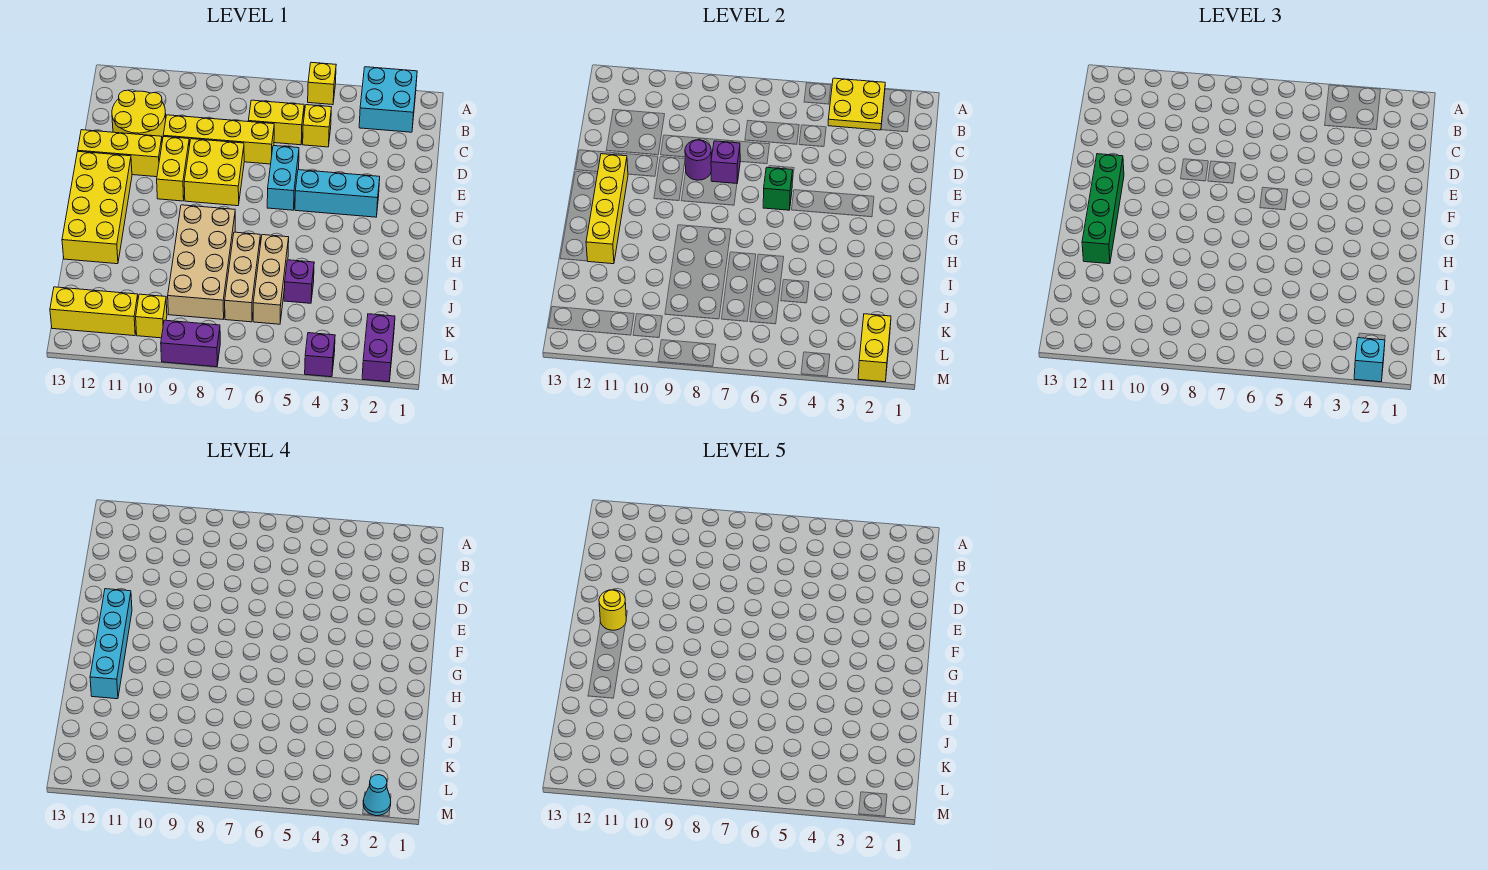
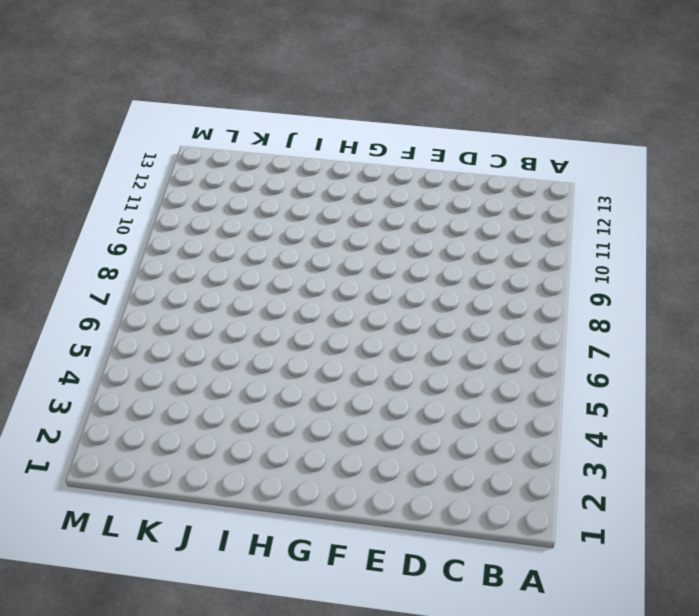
none -> cyan brick A2:B3 level 1
none -> yellow brick A5 level 1
none -> yellow brick C5 level 1
none -> yellow brick C6:C7 level 1

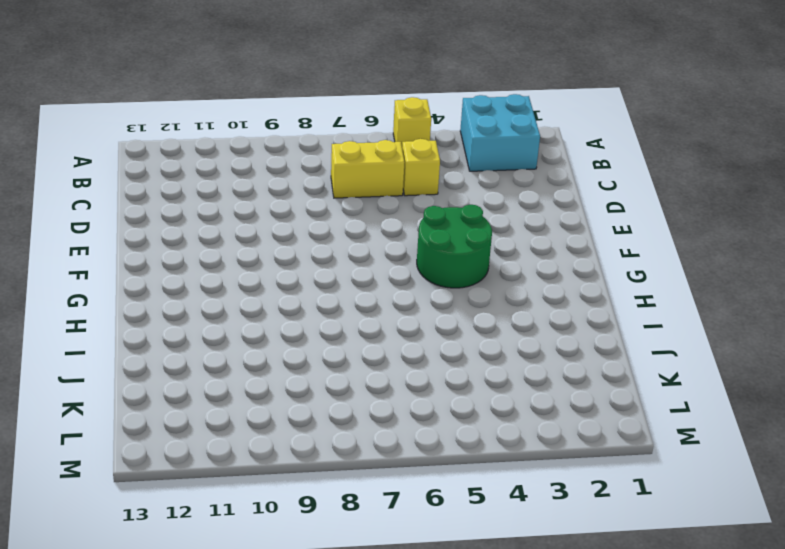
green round brick F4:G5 level 1 -> cyan brick F3:F5 level 1
none -> yellow round brick C11:D12 level 1
none -> yellow brick D7:D10 level 1
none -> cyan brick E6:F6 level 1
none -> yellow brick E8:F9 level 1

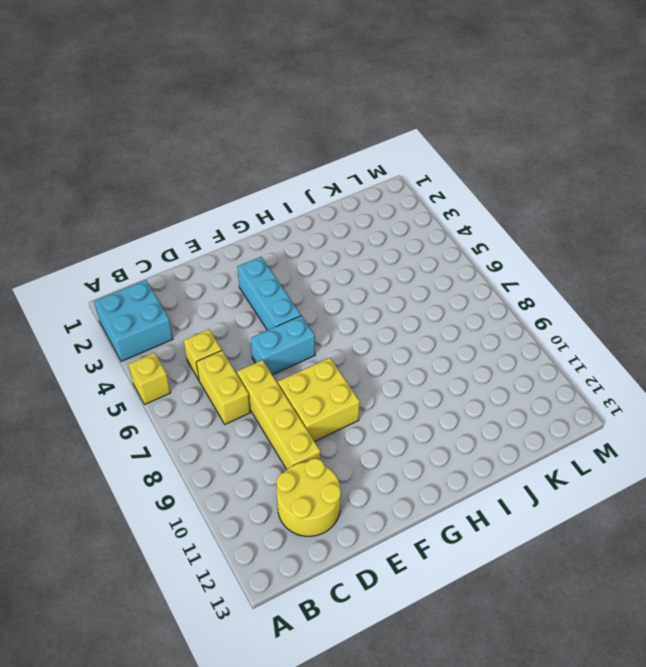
none -> yellow brick E10:F10 level 1
none -> yellow brick E11:E13 level 1
none -> yellow brick F12:I13 level 1
none -> tan brick H8:K9 level 1

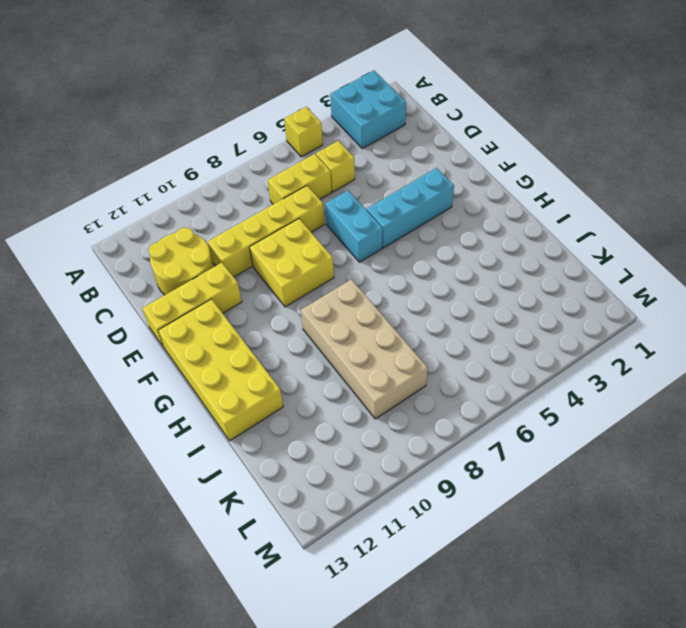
none -> yellow brick E10:F10 level 1
none -> tan brick I6:K6 level 1
none -> tan brick I7:K7 level 1
none -> purple brick J5 level 1

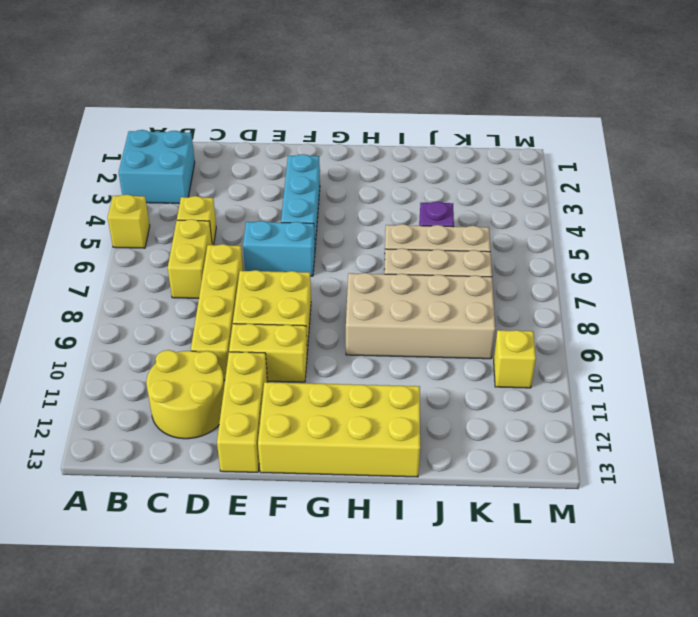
none -> purple brick L2:M2 level 1
none -> yellow brick L11:L13 level 1
none -> purple brick M4 level 1
none -> purple brick M8:M9 level 1

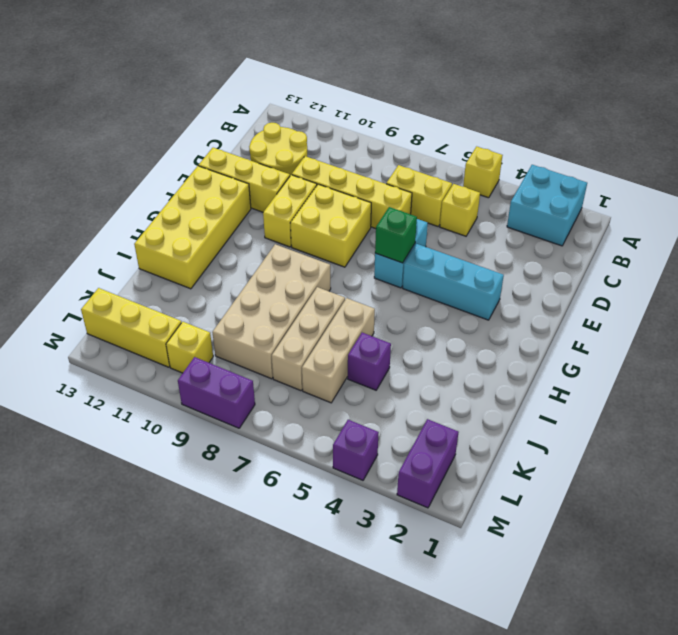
none -> yellow plate A3:B4 level 2
none -> purple brick E8 level 2
none -> purple round brick E9 level 2
none -> yellow brick F12:I12 level 2

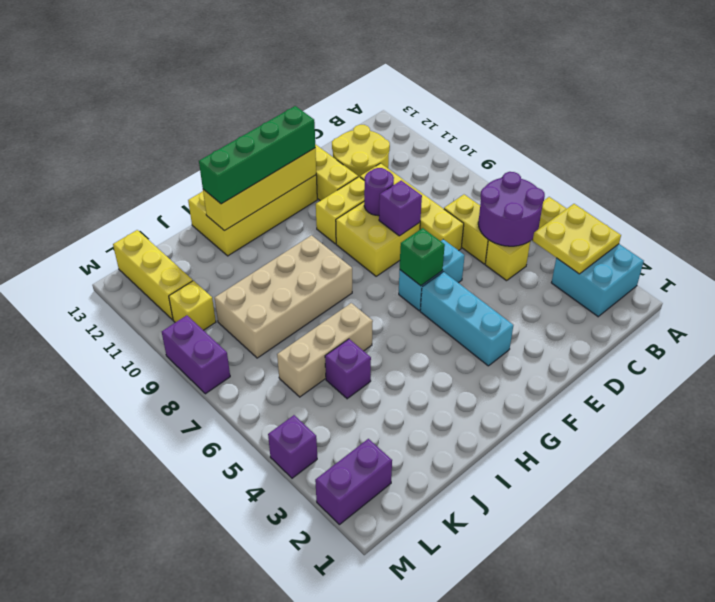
purple round brick B5:C6 level 2 -> none
none -> tan brick I7:K7 level 1
none -> yellow brick L2:M2 level 2
none -> cyan brick M2 level 3
none -> cyan brick F12:I12 level 4

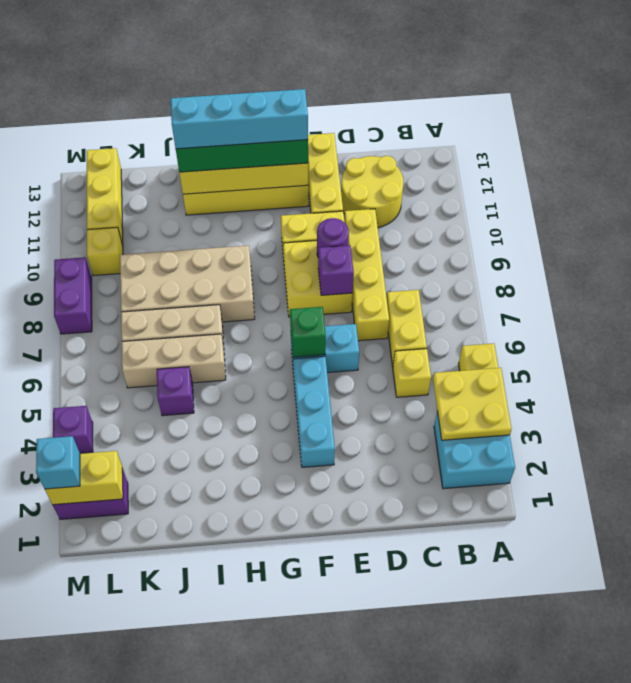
none -> cyan cone M2 level 4
none -> yellow round brick F12 level 5

